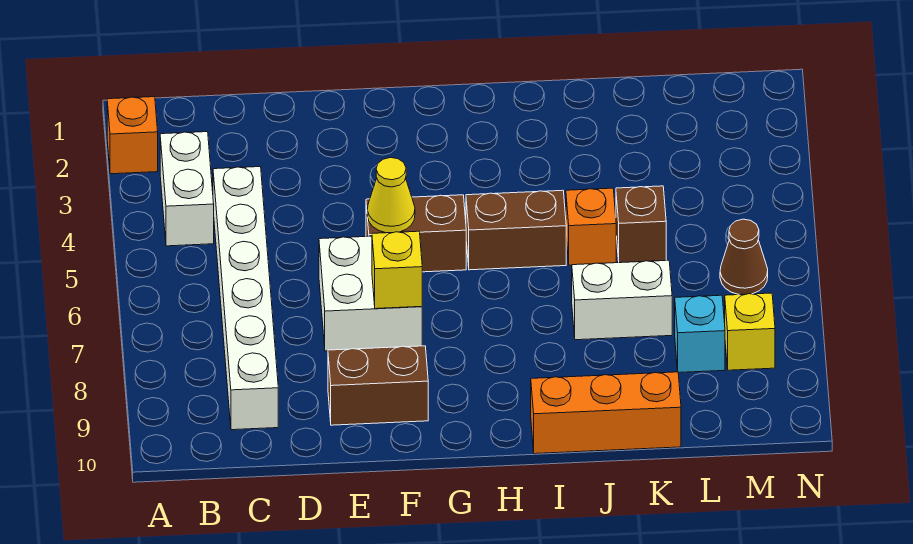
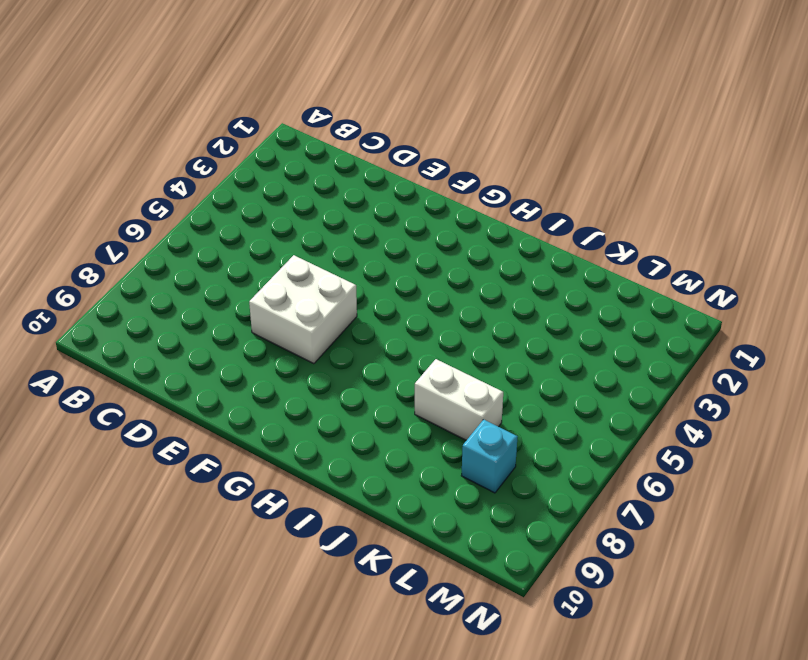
none -> orange brick A2 level 1
none -> white brick B3:B4 level 1
none -> white brick C4:C9 level 1

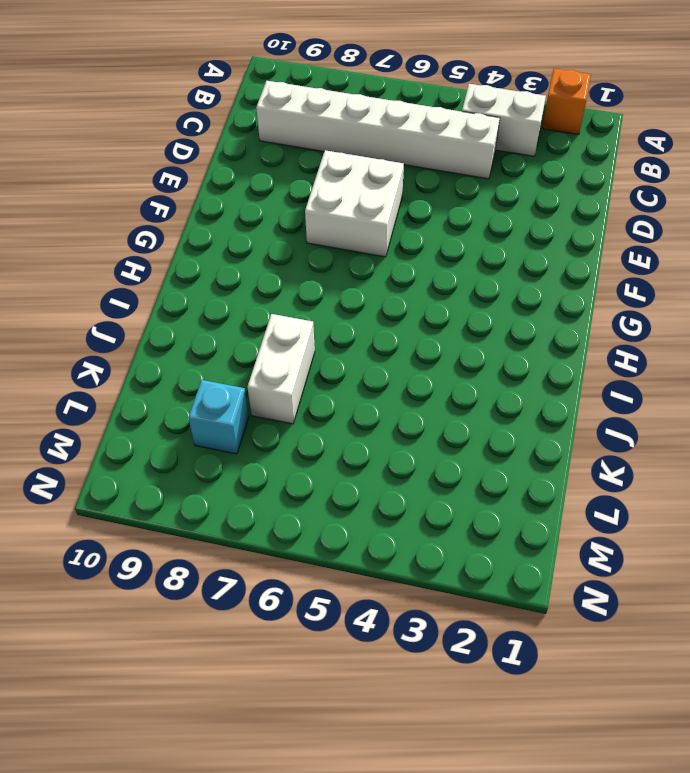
none -> brown brick E9:F9 level 1
none -> brown brick F5:G5 level 1
none -> brown brick H5:I5 level 1

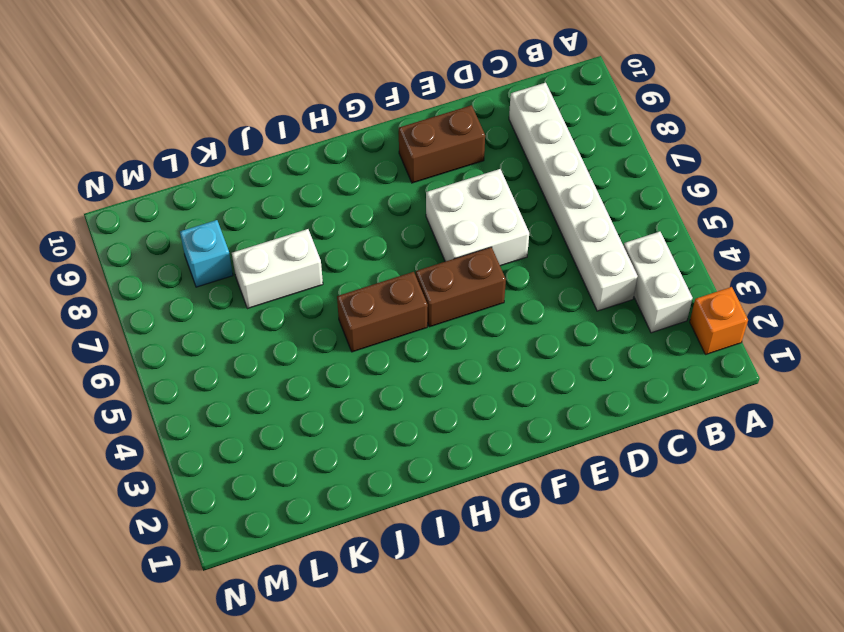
none -> orange brick I10:K10 level 1
none -> orange brick J5 level 1
none -> brown brick K5 level 1

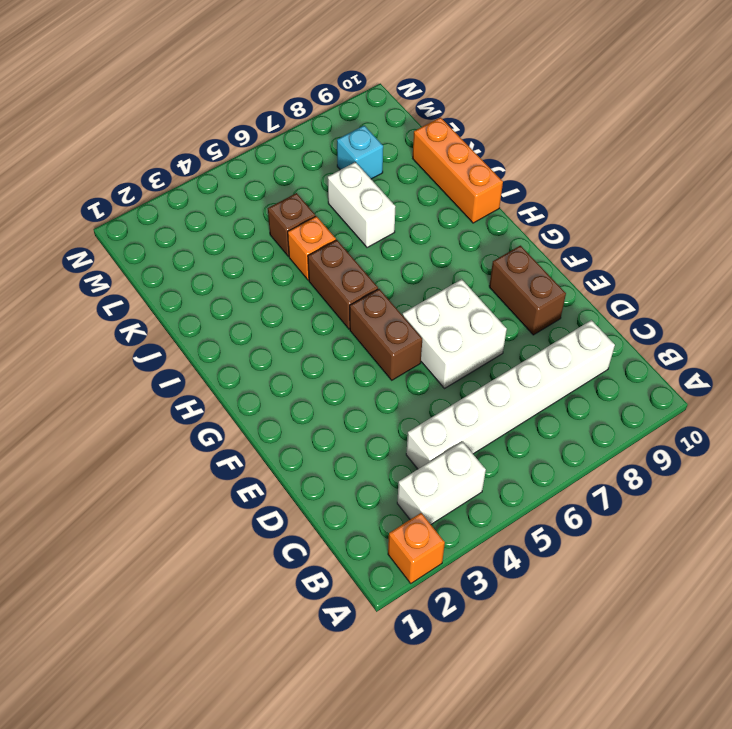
none -> brown cone M6 level 1
none -> yellow brick M8 level 1
none -> yellow cone F5 level 2

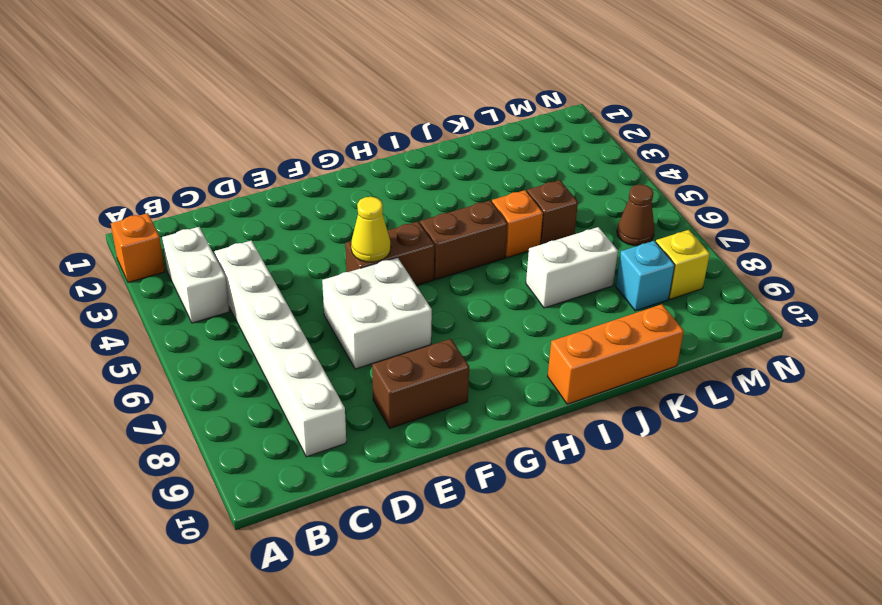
none -> yellow brick F7 level 2

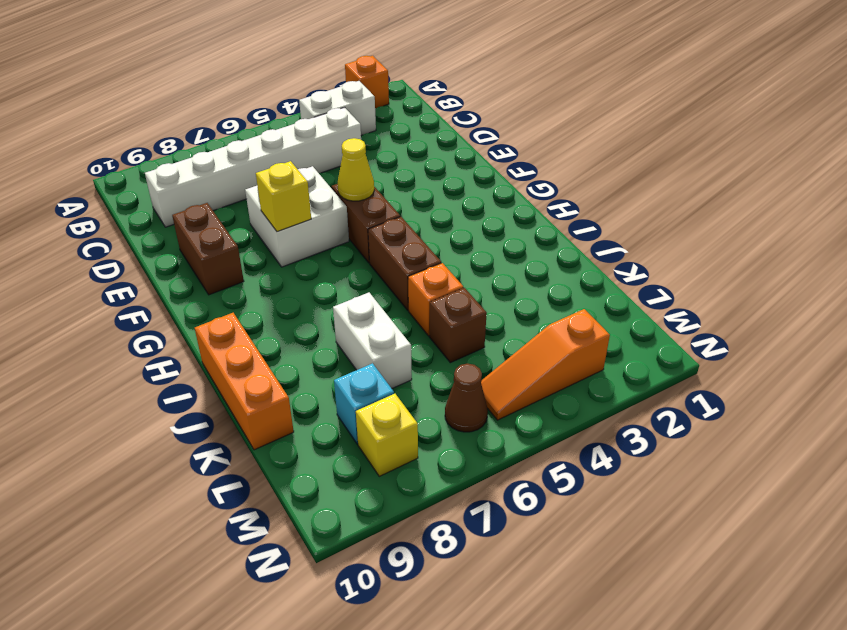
orange slope M3:M5 level 1 top 3 -> none

